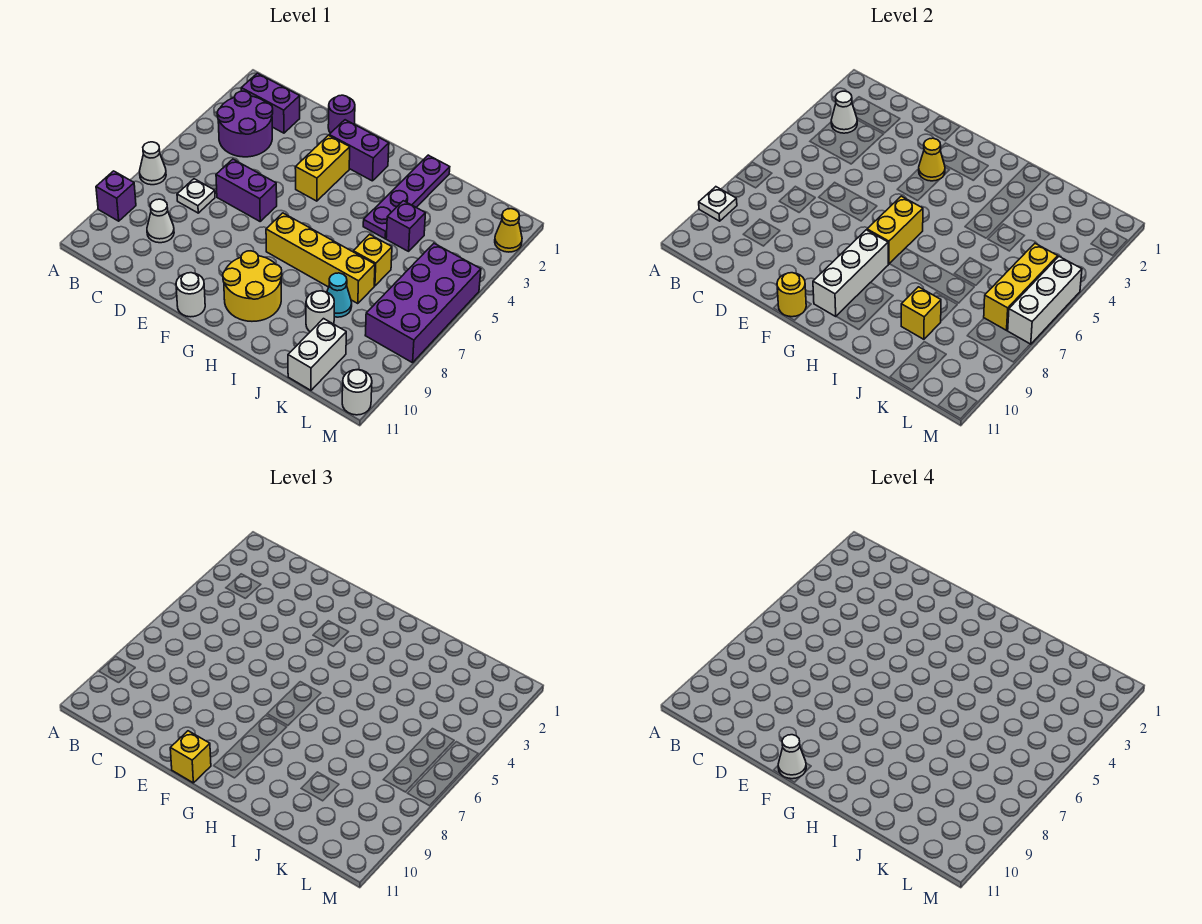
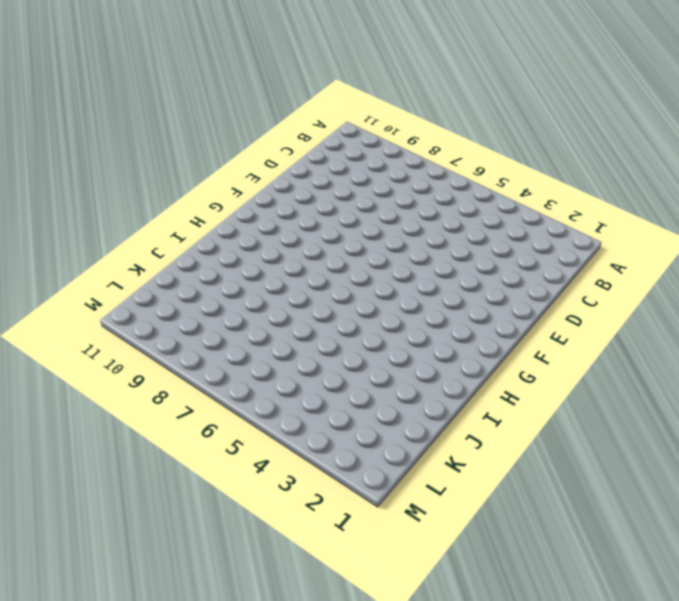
none -> white cone A7 level 1
none -> purple brick A9 level 1
none -> purple brick B2:C2 level 1
none -> purple round brick B3:C4 level 1

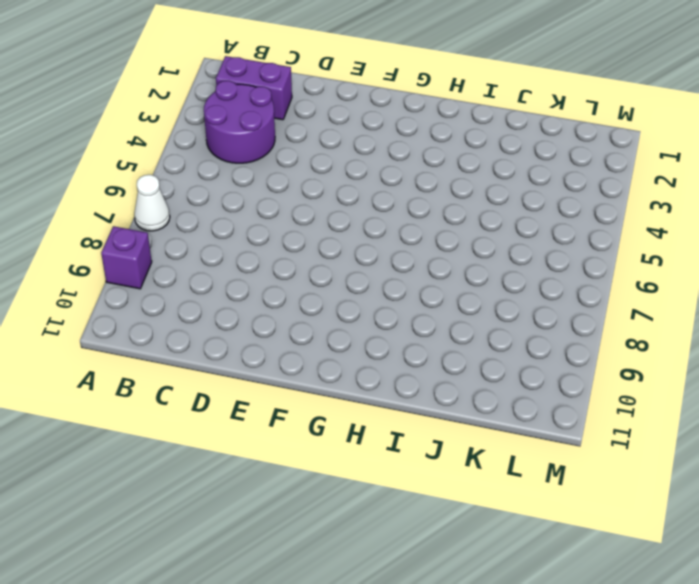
none -> white plate C7 level 1
none -> white cone C9 level 1
none -> purple brick D6:E6 level 1
none -> purple round brick E1 level 1

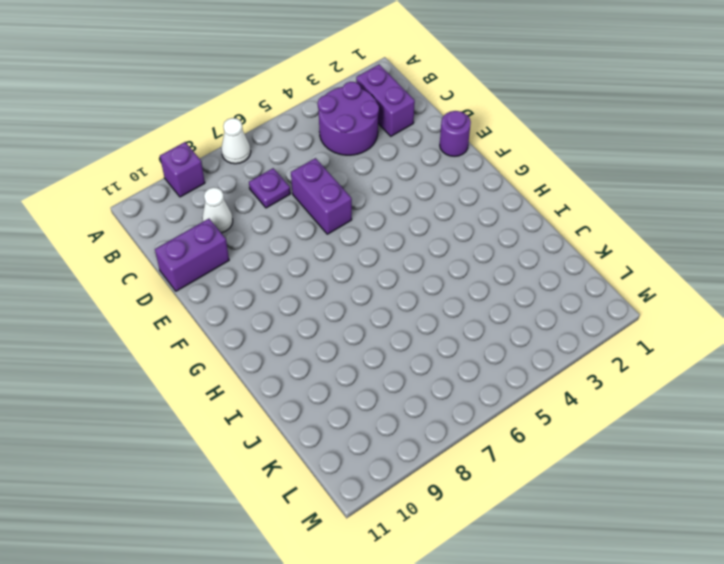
purple plate C7 level 1 -> white plate C7 level 1
purple brick D10:D11 level 1 -> purple brick F2:G2 level 1
none -> yellow brick F3:F4 level 1
none -> white round brick F11 level 1
none -> yellow brick G7:J7 level 1
none -> yellow round brick G9:H10 level 1

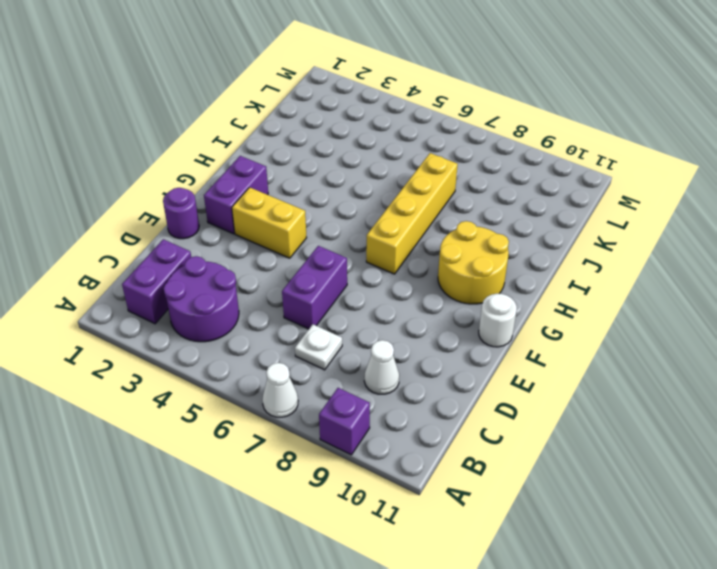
none -> purple plate I1:I4 level 1
none -> purple brick J4 level 1
none -> yellow brick J6 level 1
none -> cyan cone J8 level 1

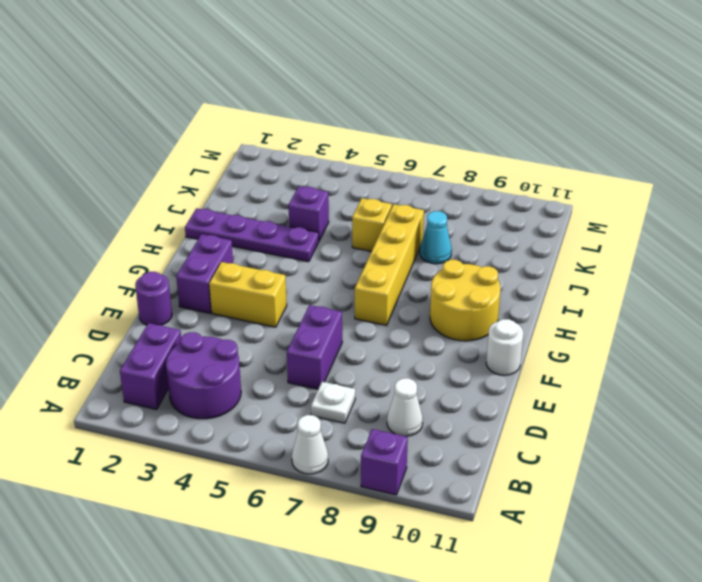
none -> white round brick J9 level 1
none -> white brick K10:K11 level 1
none -> purple brick L5:M8 level 1
none -> yellow cone M2 level 1

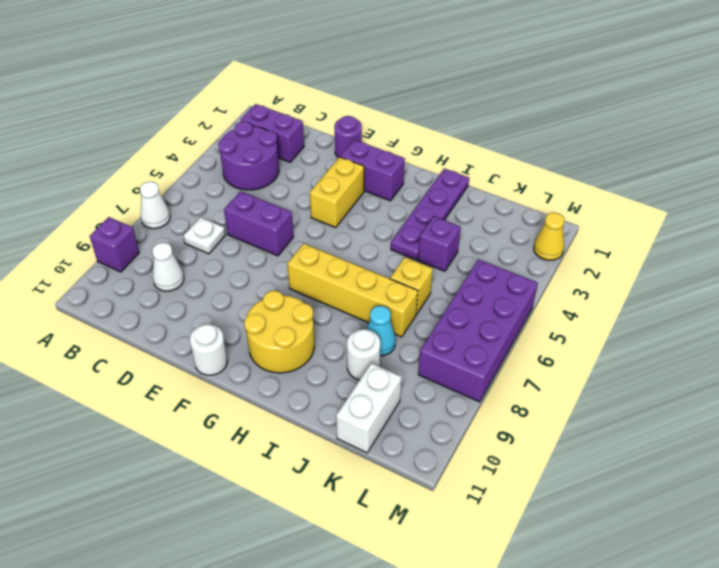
none -> white round brick M11 level 1
none -> white plate A9 level 2
none -> white cone B3 level 2
none -> yellow cone F3 level 2

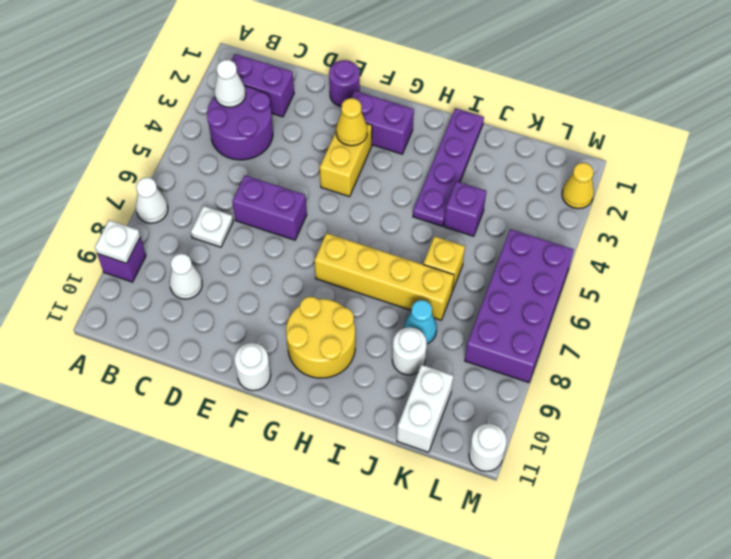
none -> yellow round brick F11 level 2
none -> yellow brick G6:G7 level 2
none -> white brick G8:G10 level 2
none -> yellow brick J9 level 2

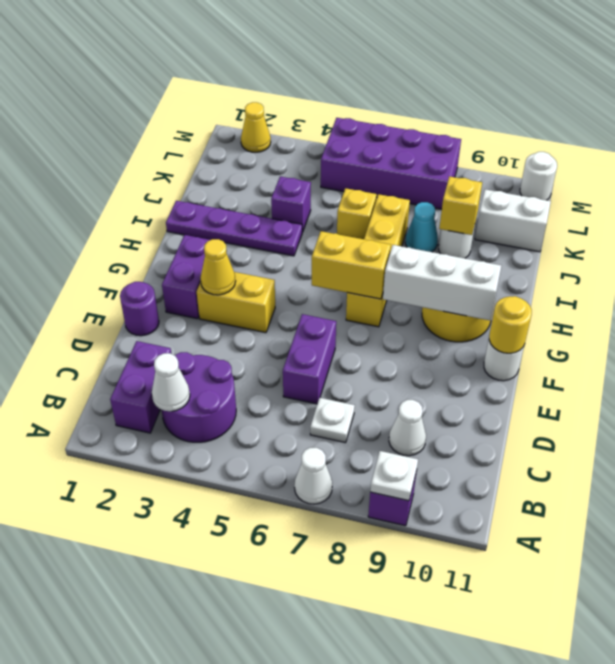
none -> yellow brick L5:L7 level 2
none -> white brick M5:M7 level 2
none -> yellow brick F11 level 3
none -> white cone F11 level 4

